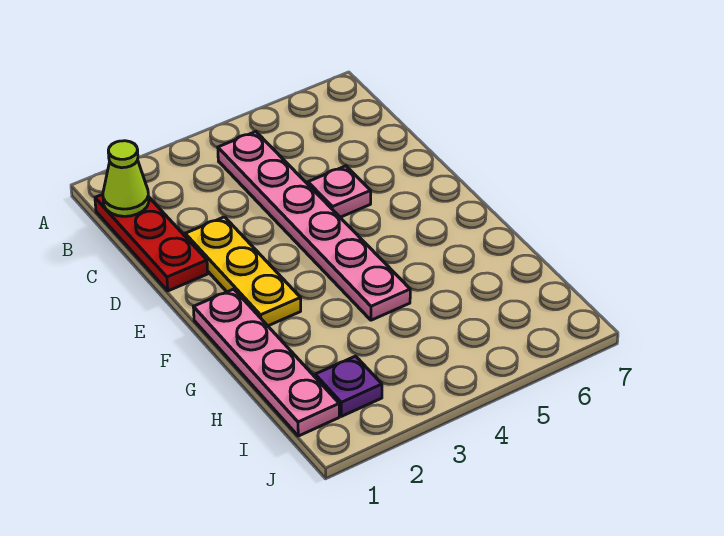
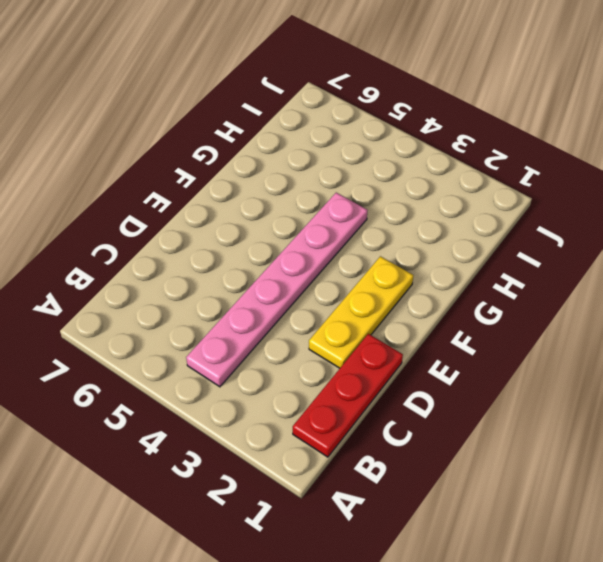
none -> pink plate D5 level 1
none -> pink plate F1:I1 level 1

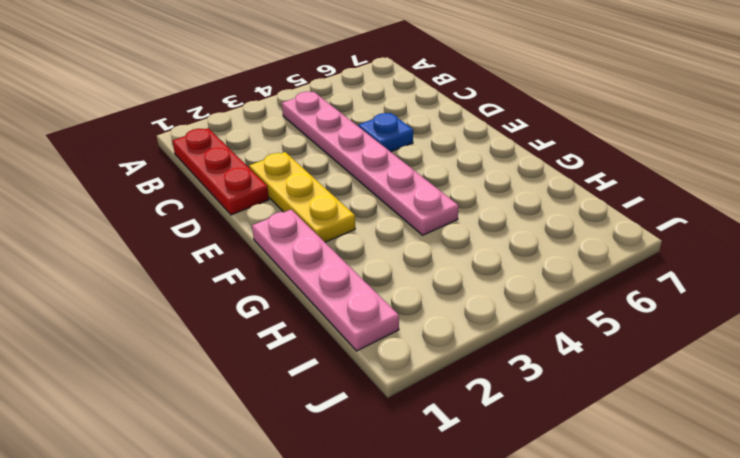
blue plate D5 level 1 -> pink plate D5 level 1
none -> purple plate I2 level 1
none -> lime cone B1 level 2

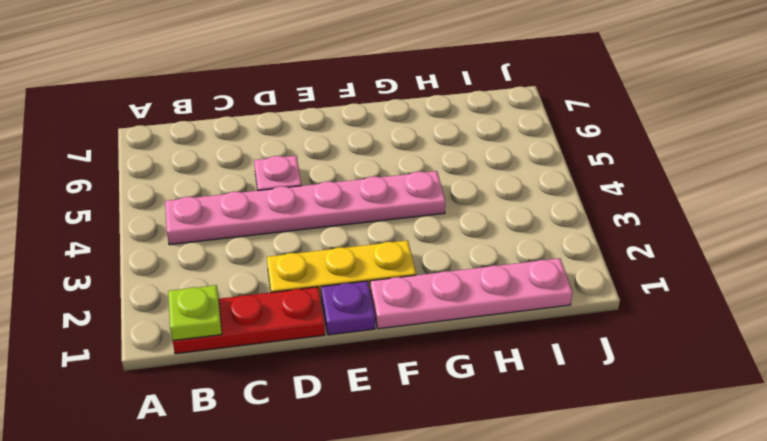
lime plate B1 level 2 -> lime cone B1 level 2
purple plate E1 level 1 -> purple plate I2 level 1

